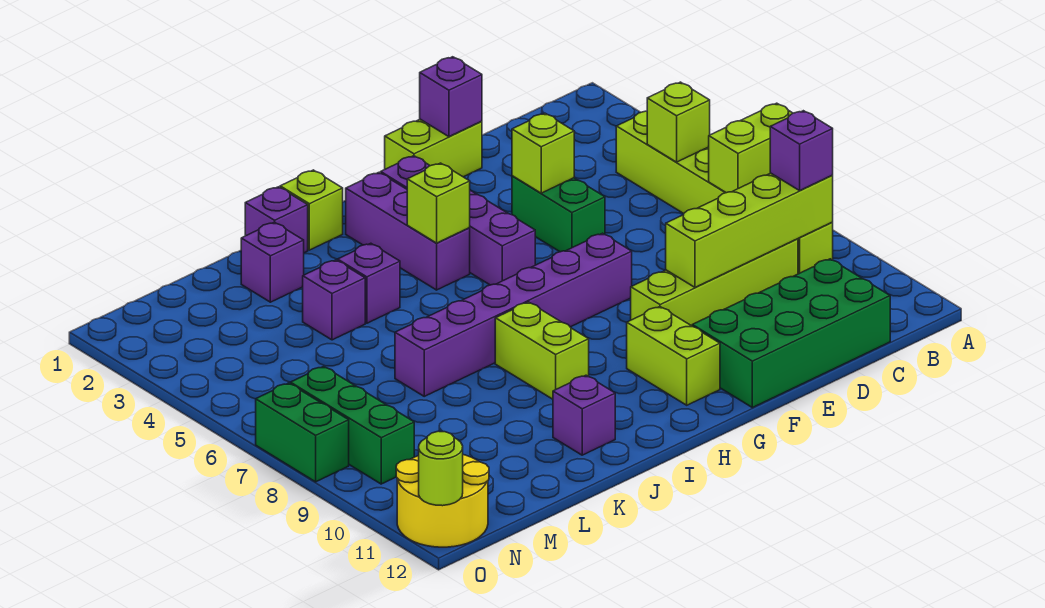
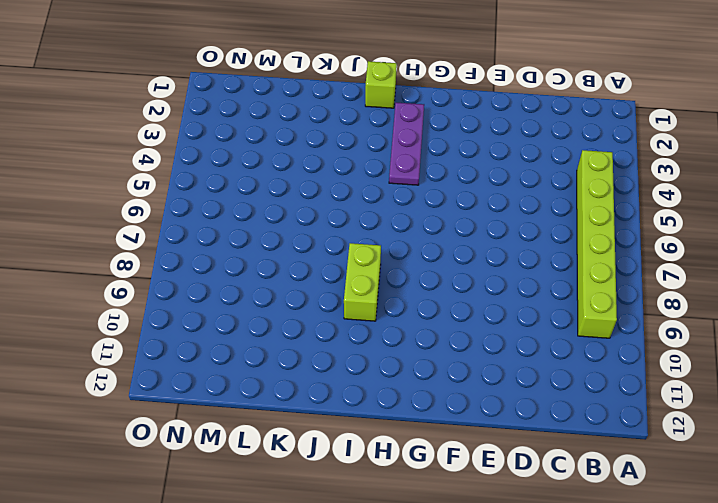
purple plate H2:H4 level 1 -> purple brick H2:H4 level 1
none -> lime brick C9:F9 level 1
none -> green brick C11:F12 level 1
none -> lime brick E1:F1 level 1

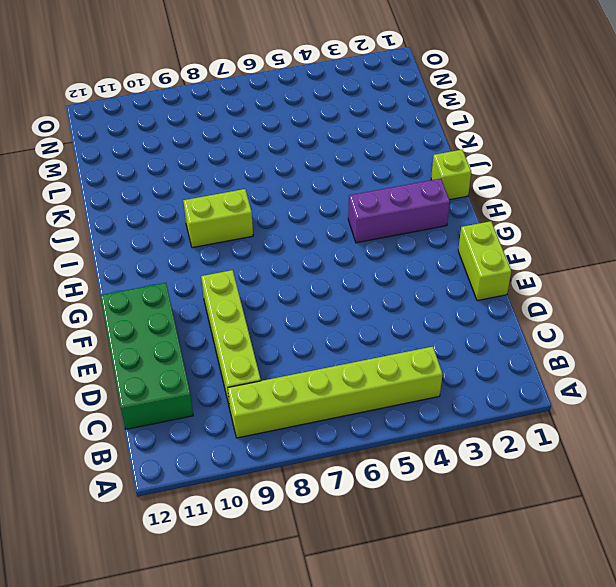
none -> green brick E4:E5 level 1
none -> purple brick F7:K7 level 1
none -> purple brick G2:G5 level 1

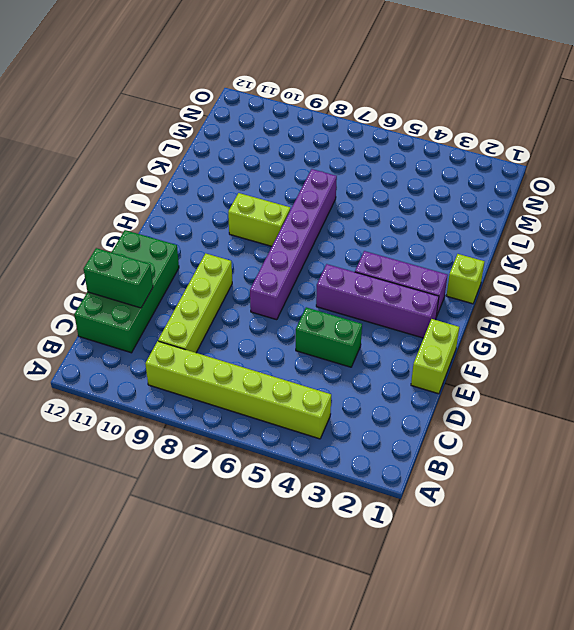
green brick D11:D12 level 2 -> green brick O7:O8 level 1
none -> lime brick G10:G11 level 1
none -> purple brick J1 level 1
none -> purple brick J4 level 1

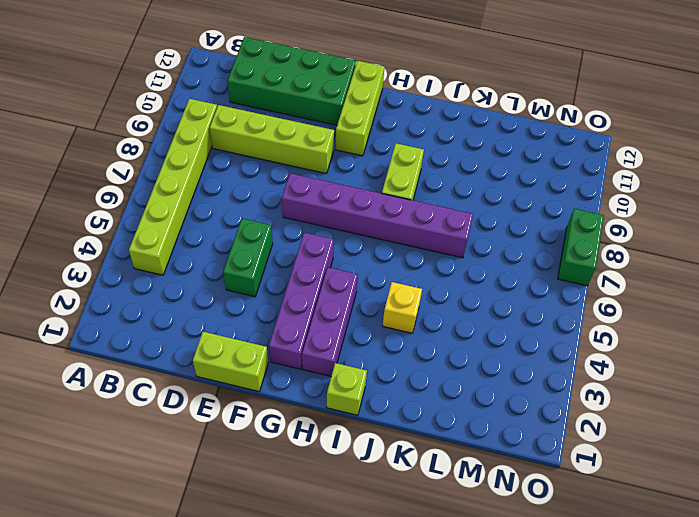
lime brick G10:G12 level 1 -> lime brick G10:G11 level 1
yellow brick J4 level 1 -> purple brick J4 level 1
none -> purple brick J1 level 1
none -> purple brick J11 level 1
none -> purple brick K2 level 1

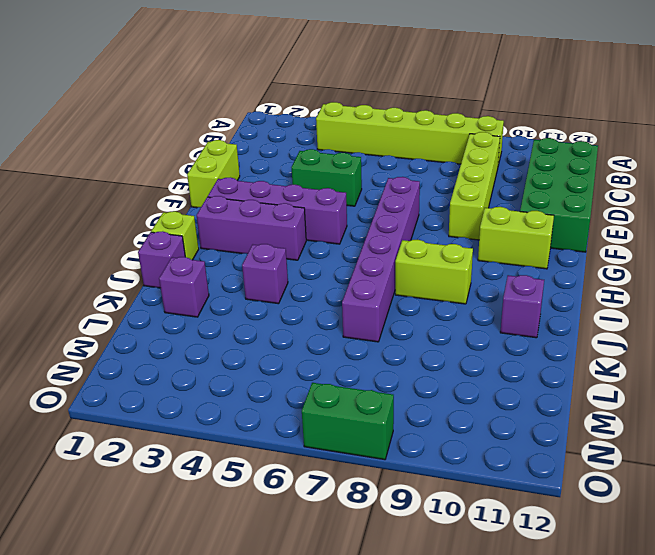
none -> purple brick K4 level 1
none -> green brick N7:N9 level 1
none -> yellow round brick N11:O12 level 1

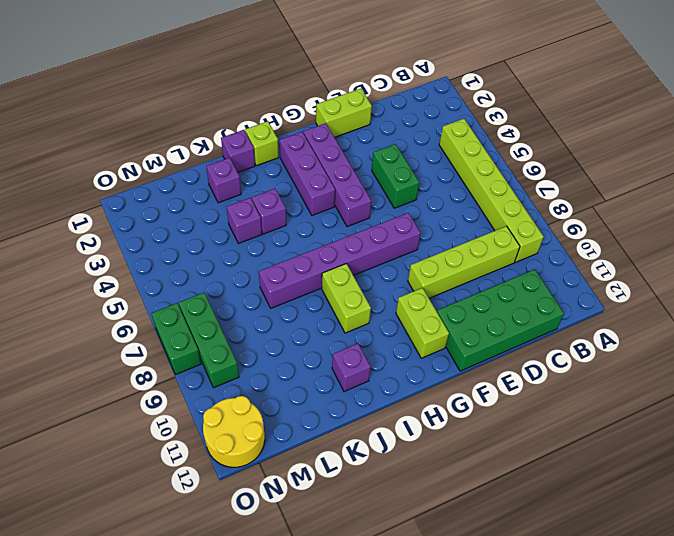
none -> lime brick A7:B7 level 2
none -> lime brick B5 level 2
none -> lime brick B9:E9 level 2

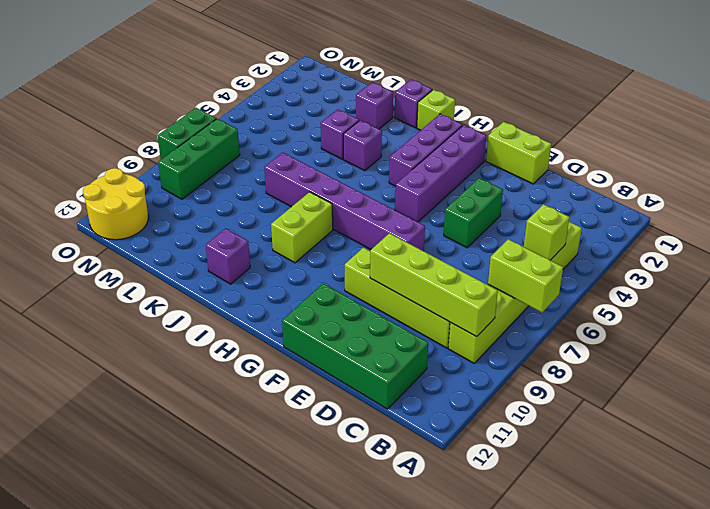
none -> lime brick G10:G11 level 1
none -> purple brick E1 level 2
none -> lime brick E4 level 2

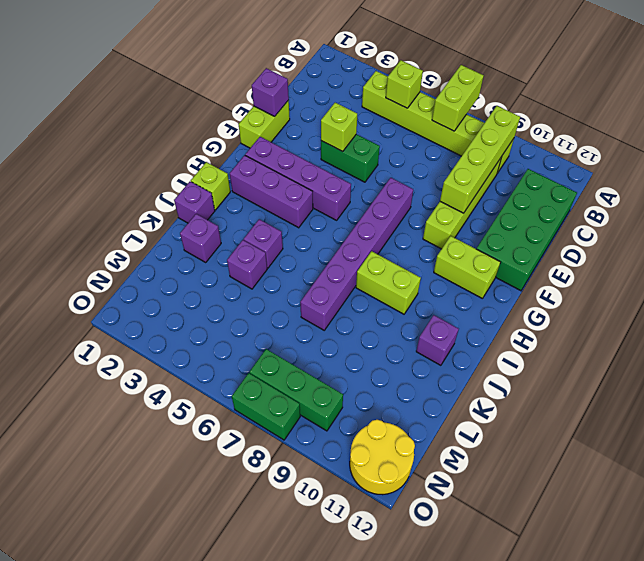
none -> lime brick H4 level 2
none -> lime round brick O12 level 2
none -> purple brick B9 level 3

